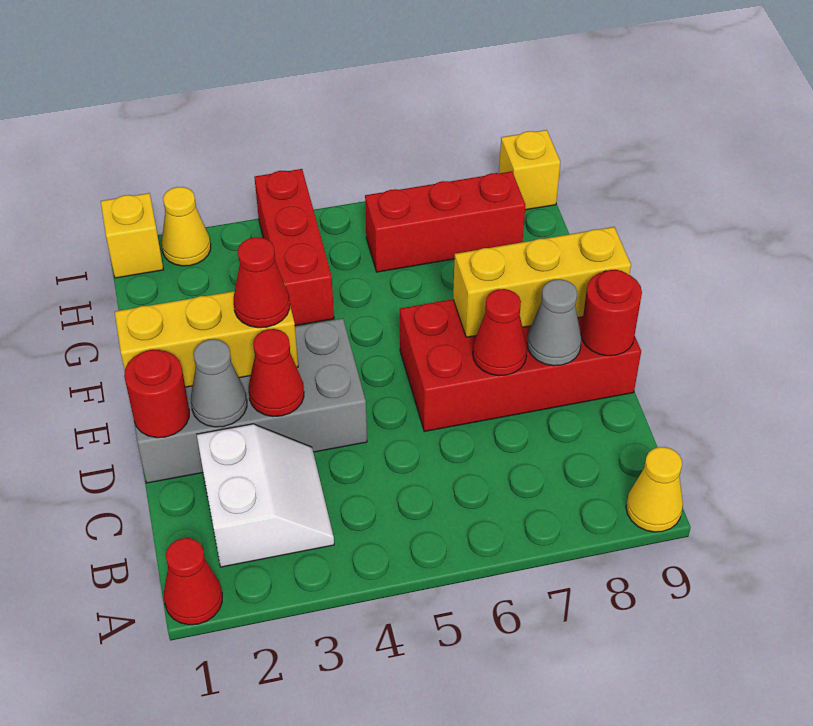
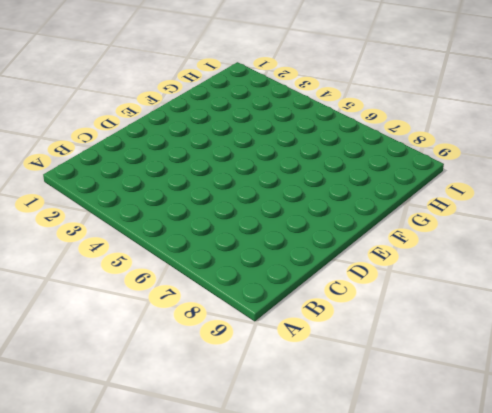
none -> red cone A1 level 1
none -> yellow cone A9 level 1
none -> white slope B2:C3 level 1 top 2

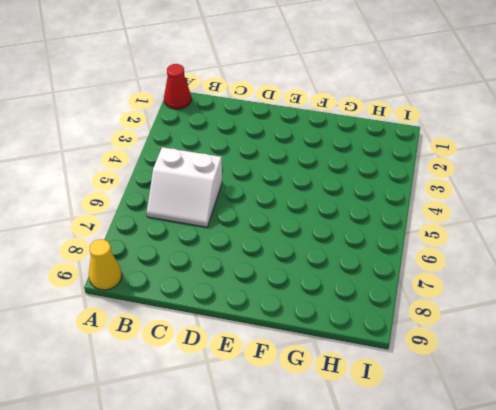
white slope B5:C6 level 1 top 5 -> white slope B2:C3 level 1 top 2
none -> grey brick D1:E4 level 1
none -> red brick D6:E9 level 1
none -> red brick G4:I4 level 1

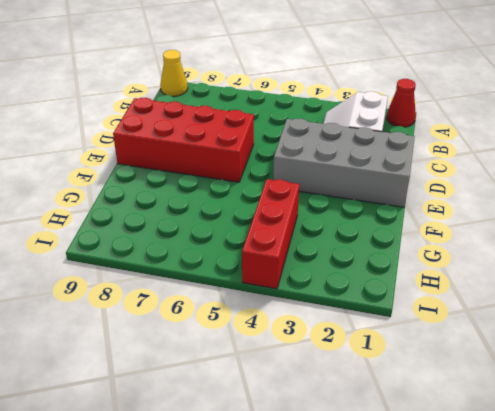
none -> red brick H6:H8 level 1
none -> yellow brick I1 level 1
none -> yellow cone I2 level 1

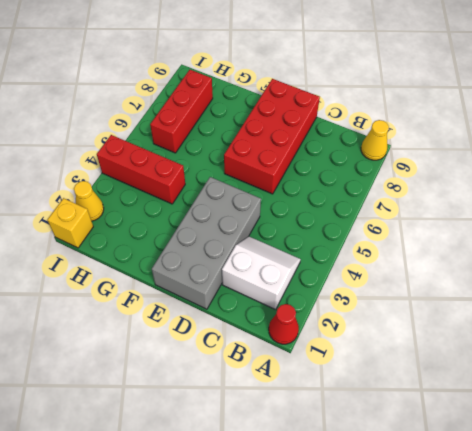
none -> yellow brick I9 level 1
none -> red round brick D1 level 2
none -> grey cone D2 level 2

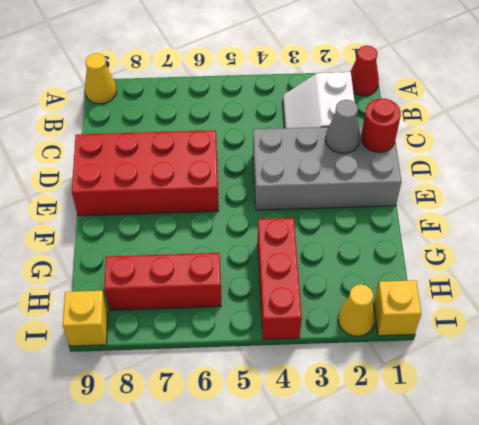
none -> red cone D3 level 2
none -> red cone D7 level 2
none -> grey cone D8 level 2

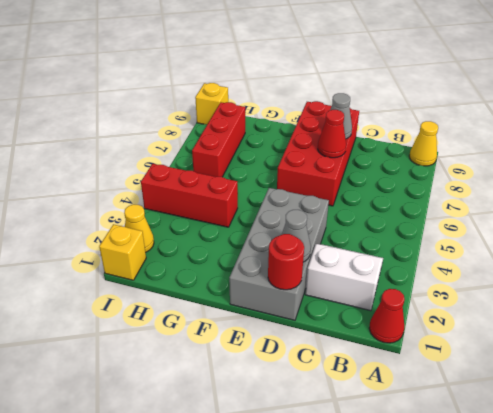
none -> red cone D3 level 2
none -> red round brick D9 level 2
none -> yellow brick E1:E3 level 2

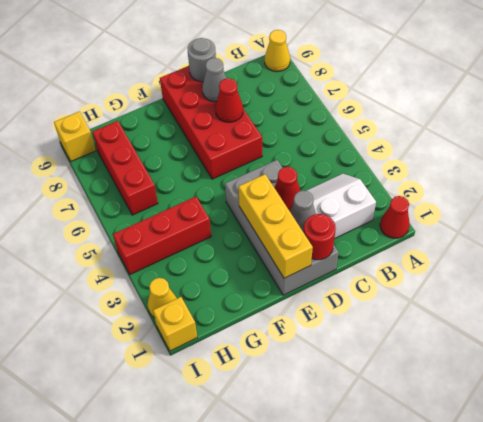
grey round brick D9 level 2 -> red round brick D9 level 2
none -> yellow brick E7:E9 level 2
none -> red cone E3 level 3

